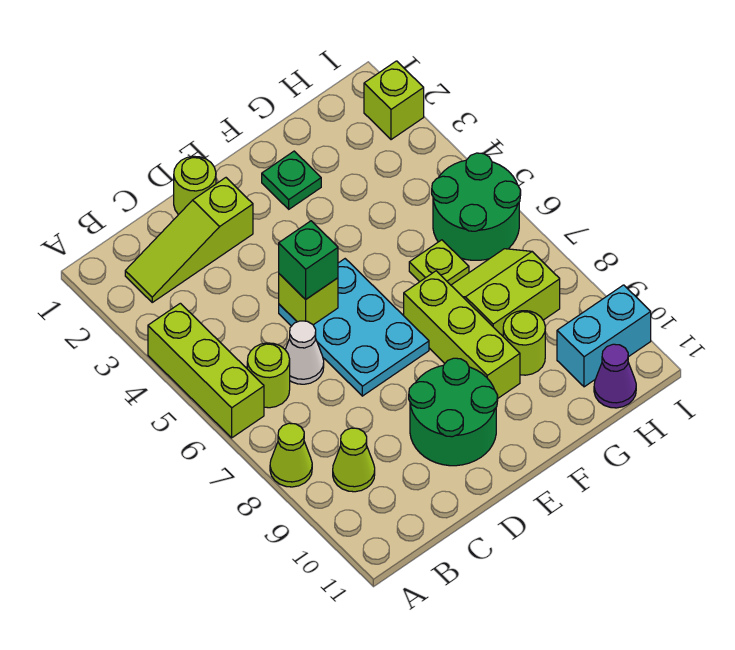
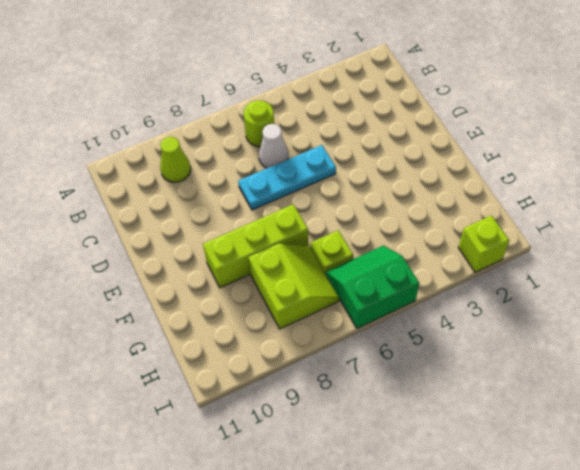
cyan plate D5:D7 level 1 -> cyan plate D5:E7 level 1
green slope H5:I6 level 1 top I -> green round brick H5:I6 level 1
none -> lime brick A4:A6 level 1
none -> lime cone A8 level 1
none -> lime slope B2:D2 level 1 top D

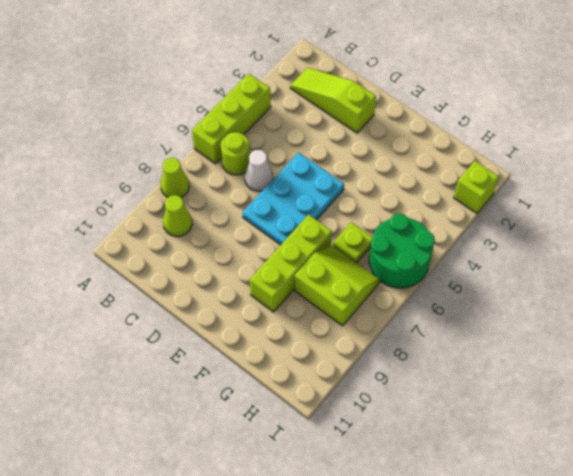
none -> lime round brick D1 level 1
none -> green round brick D9:E10 level 1
none -> green plate F2 level 1

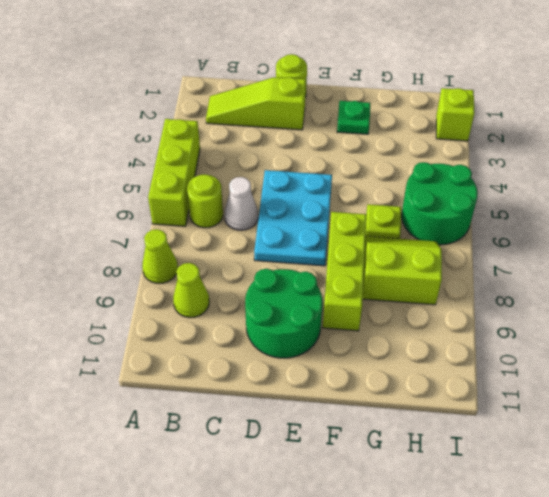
none -> lime round brick G9 level 1
none -> cyan brick H10:I10 level 1
none -> purple cone H11 level 1

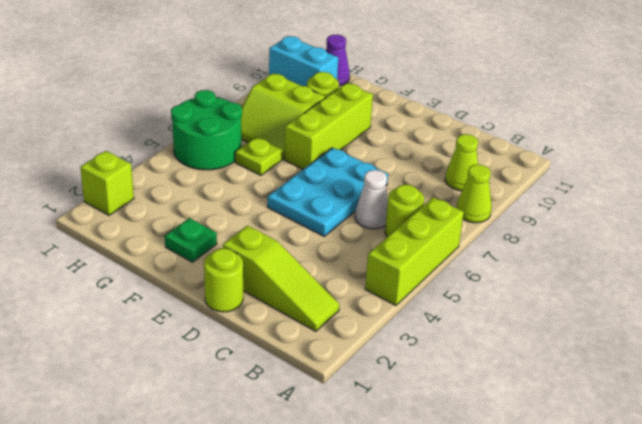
none -> green round brick D9:E10 level 1
none -> lime brick D5 level 2
none -> green brick D5 level 3

